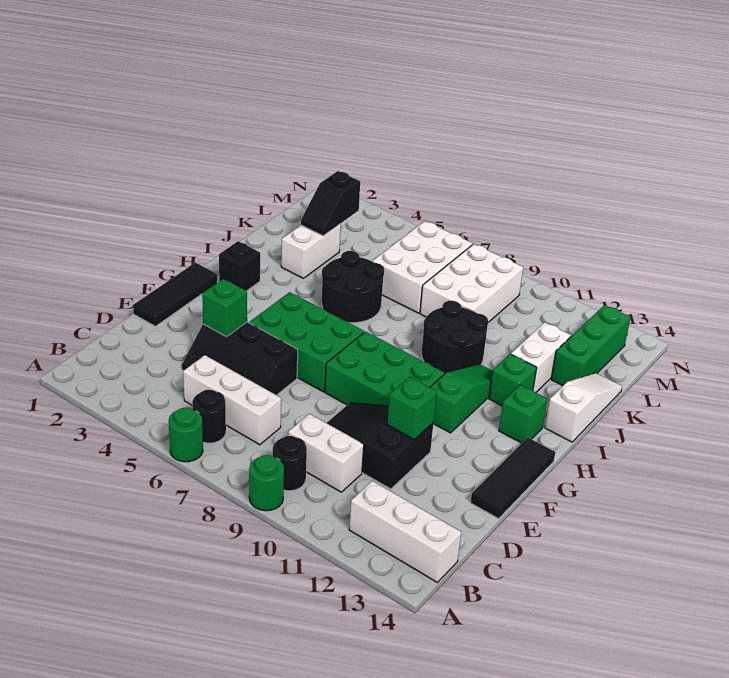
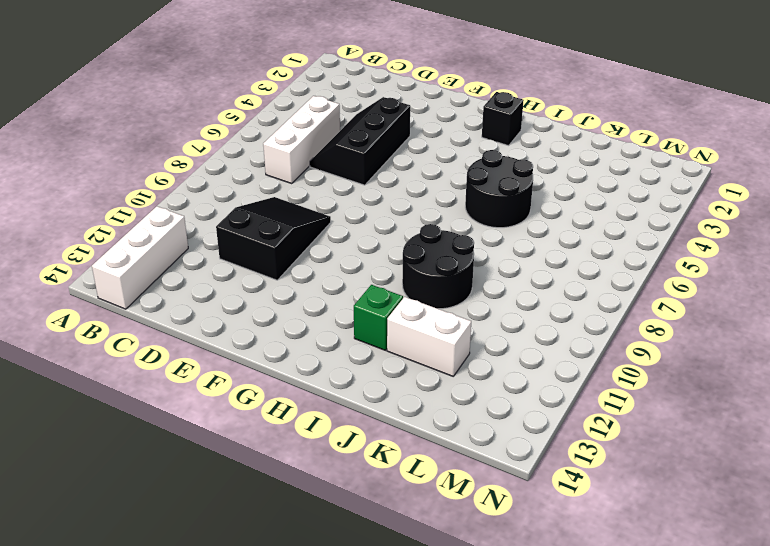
none -> green round brick A6 level 1
none -> green round brick A9 level 1
none -> black round brick B6 level 1

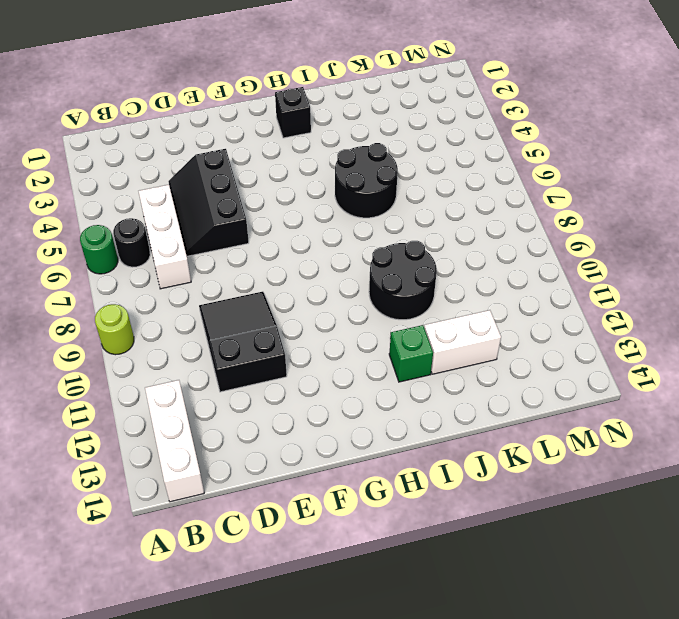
lime round brick A9 level 1 -> green round brick A9 level 1
none -> black round brick B9 level 1
none -> white brick C9:C10 level 1
none -> black tile E1:G1 level 1

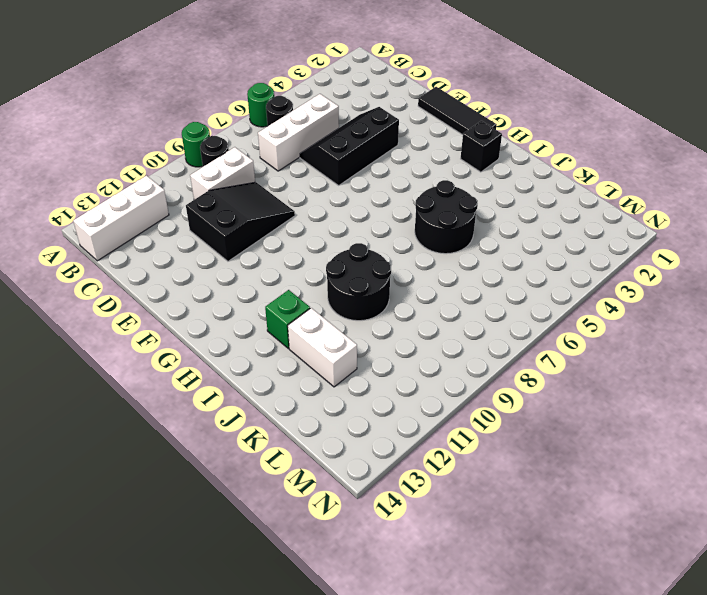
none -> black tile E14:G14 level 1
none -> green brick F5:G7 level 1
none -> green brick F8:G10 level 1

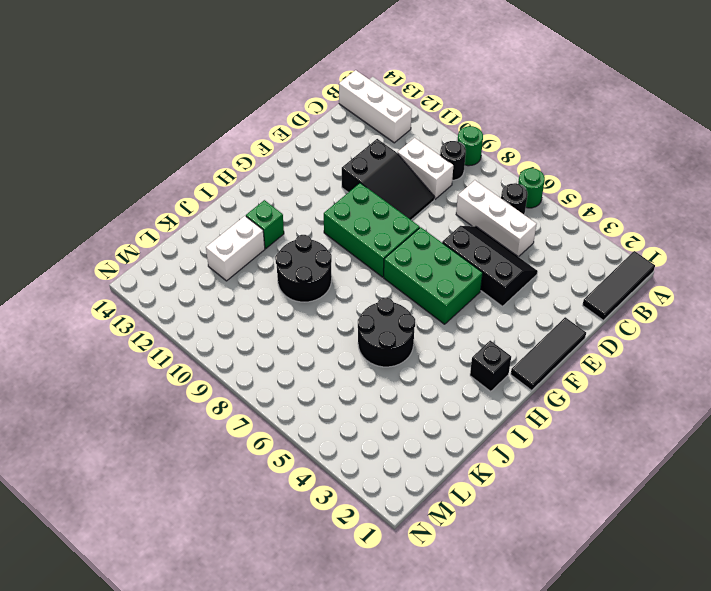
black tile A1:C1 level 1 -> black tile E14:G14 level 1
none -> green slope G11:I11 level 1 top G
none -> green brick H13 level 1
none -> white slope I14:K14 level 1 top I

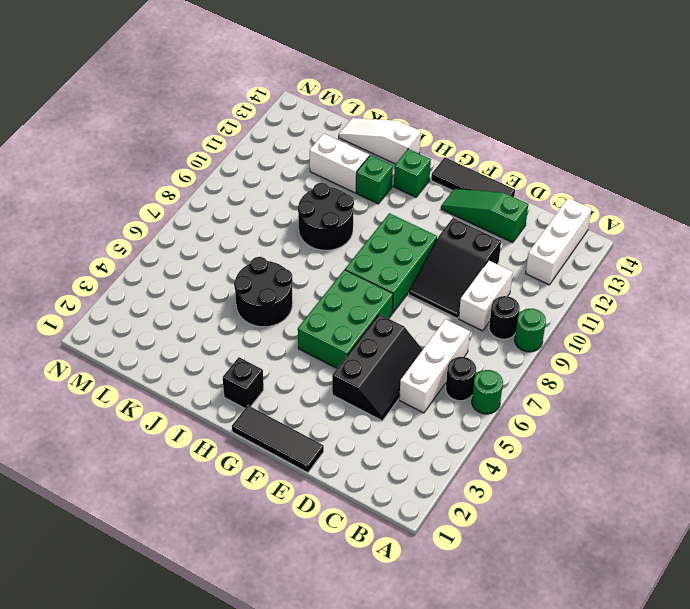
green slope D13:F13 level 1 top D -> green slope G11:I11 level 1 top G
none -> white brick J3:K3 level 1
none -> white brick K6:M7 level 1
none -> white brick K8:M9 level 1

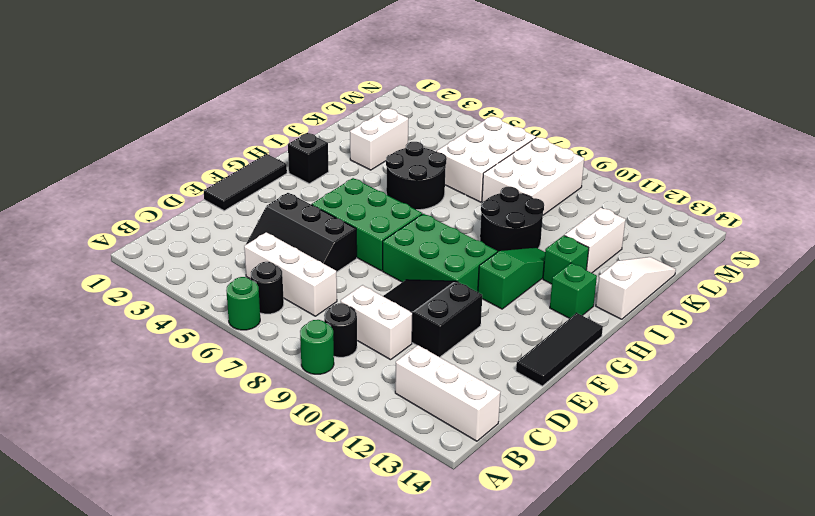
none -> green brick K13:M13 level 1
none -> green brick E4 level 2
none -> green brick E11 level 2

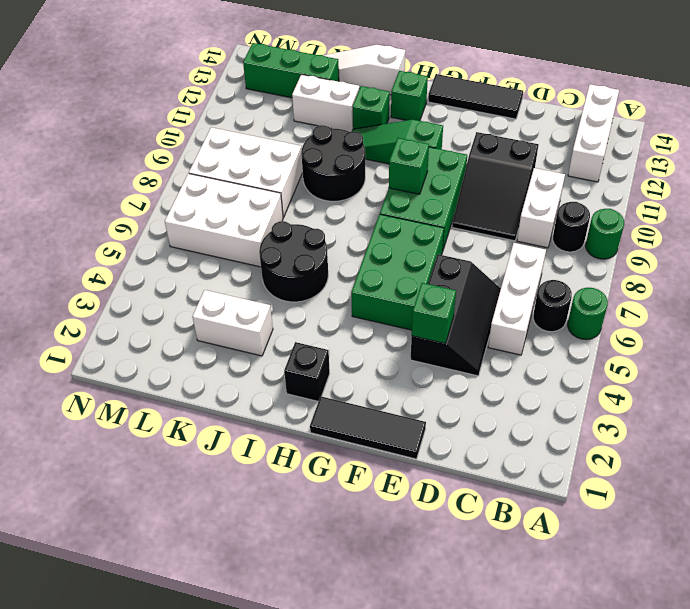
green brick G9 level 2 -> green brick E11 level 2
none -> black slope K3:L3 level 2 top L

